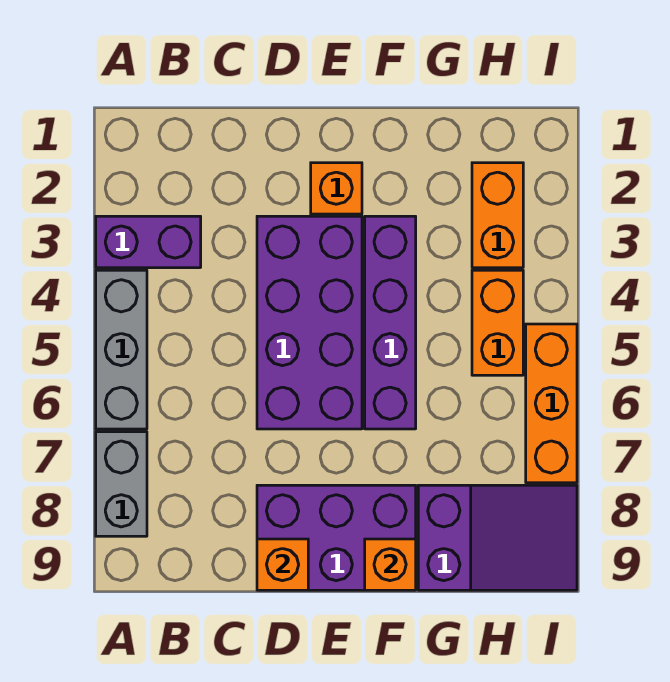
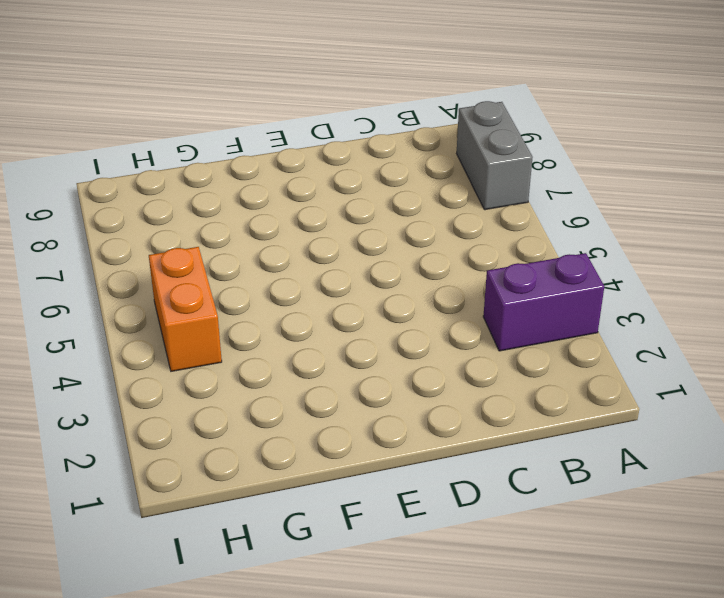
none -> grey brick A4:A6 level 1
none -> purple brick D3:E6 level 1
none -> purple brick D8:F9 level 1

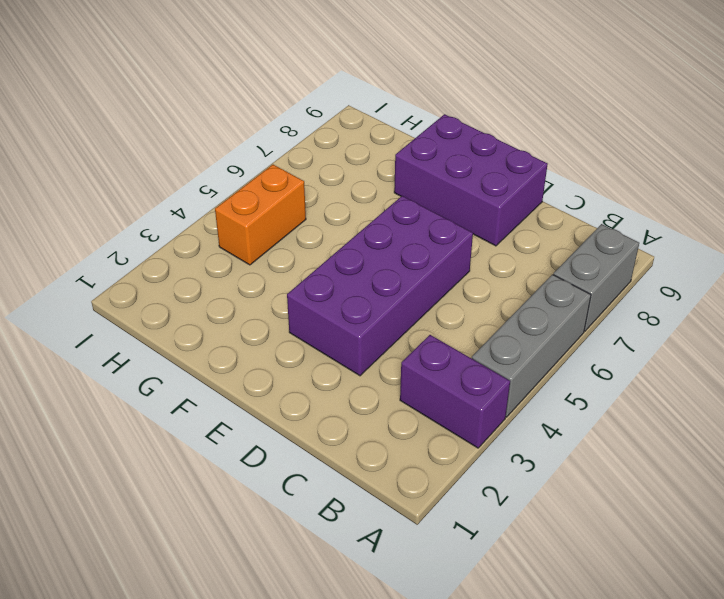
none -> orange brick E2 level 1
none -> purple brick F3:F6 level 1
none -> purple slope G8:I9 level 1 top G

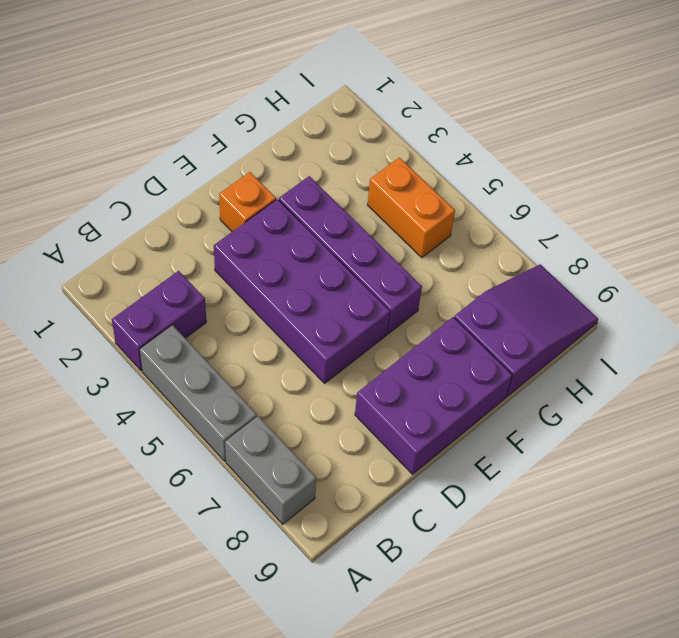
none -> orange brick H2:H3 level 1
none -> orange brick I5:I7 level 1
none -> orange brick D9 level 2

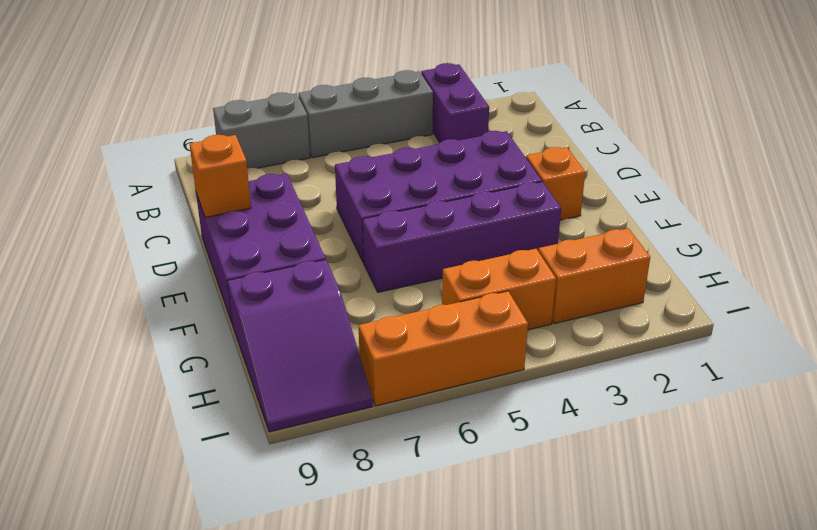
none -> orange brick F9 level 2

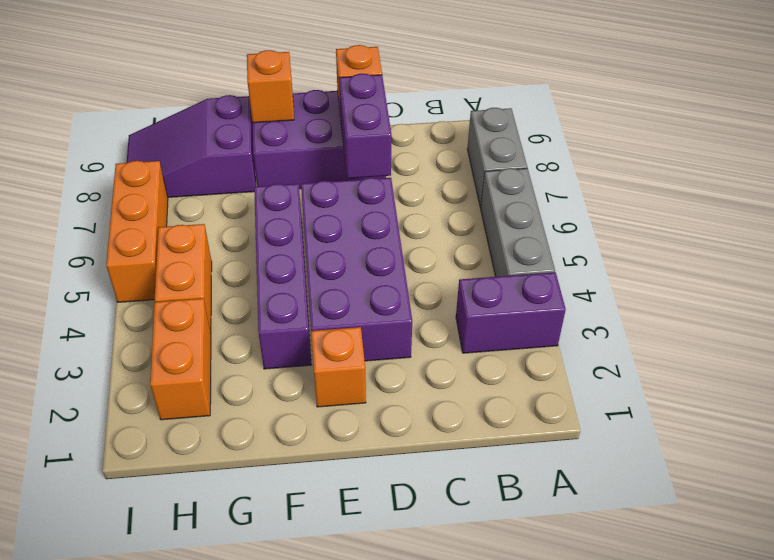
purple brick D7:D8 level 2 -> none

